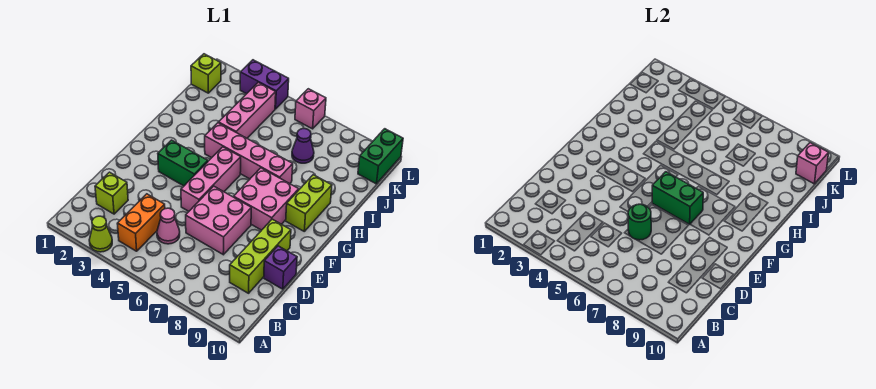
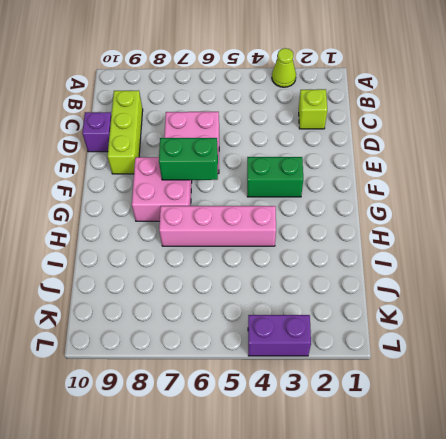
none -> orange brick B4:C4 level 1
none -> pink cone C5 level 1
none -> pink brick E5:G5 level 1

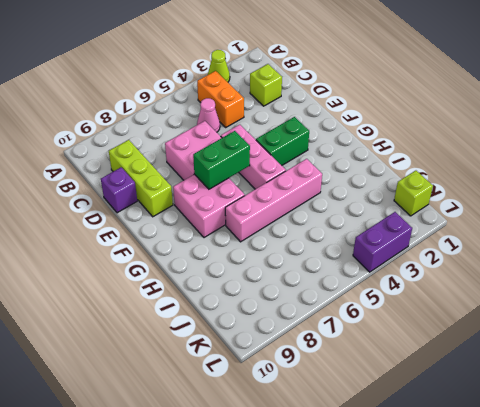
none -> lime brick G9:H9 level 1
none -> pink brick I4:K4 level 1
none -> purple cone J7 level 1

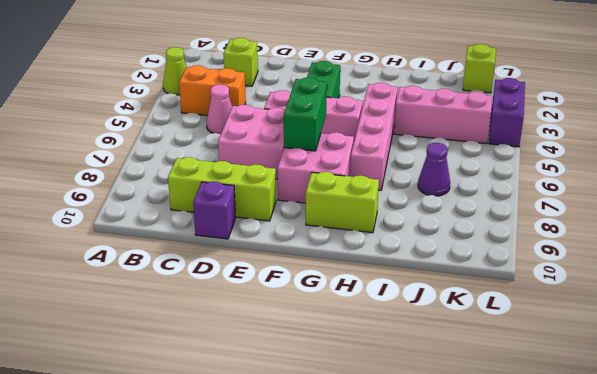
none -> green brick K10:L10 level 1
none -> pink brick L6 level 1
none -> green round brick D6 level 2

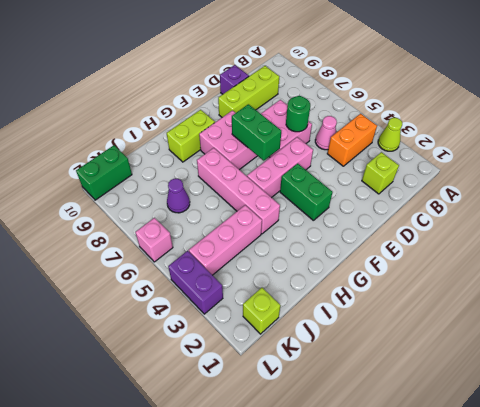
none -> pink brick K10 level 2

